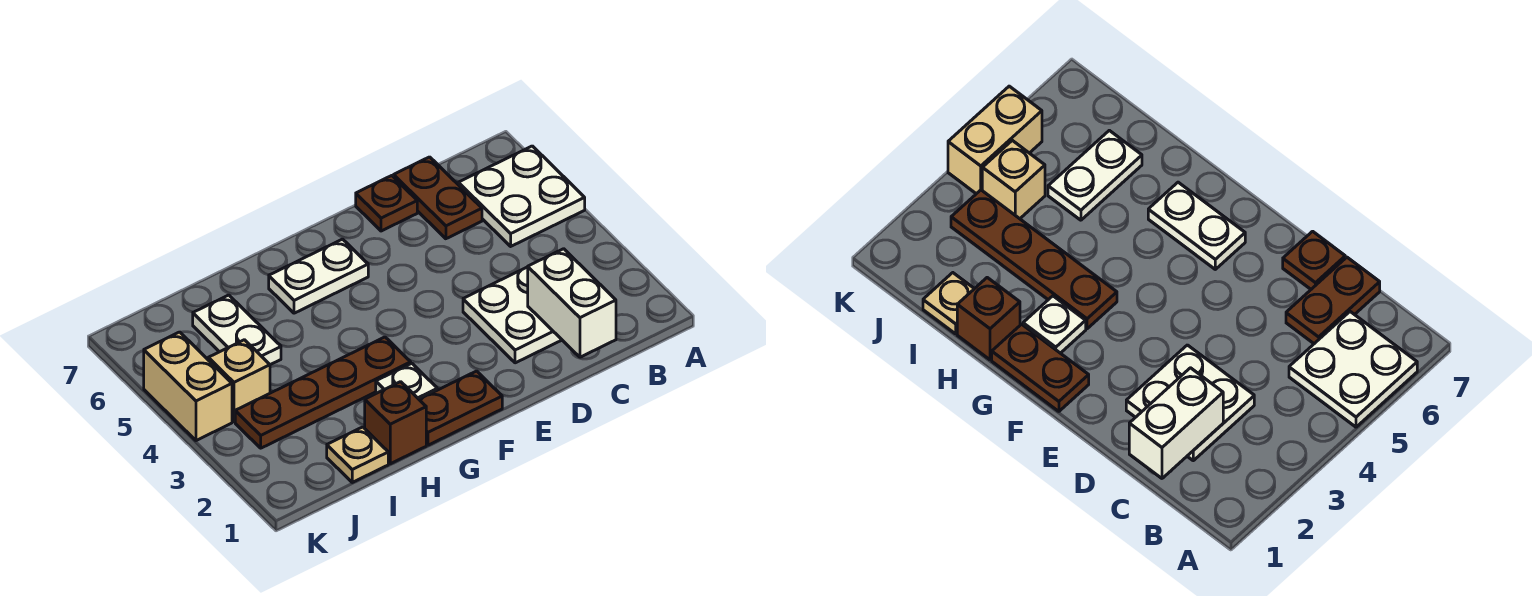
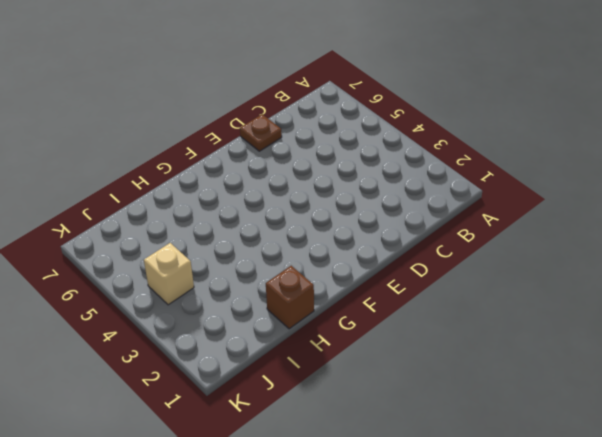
none -> white plate A5:B6 level 1
none -> white plate C2:D3 level 1
none -> brown plate C6:C7 level 1

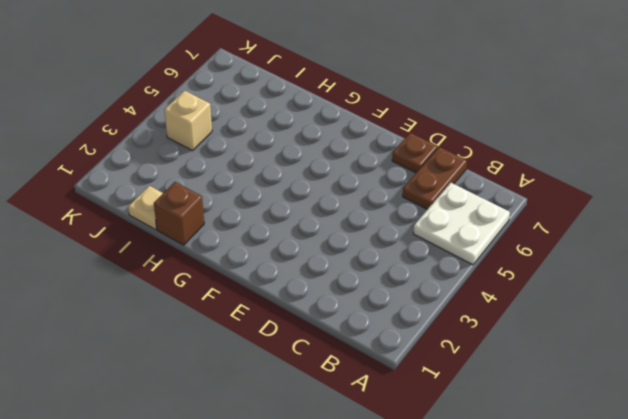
none -> white plate C2:D3 level 1
none -> brown plate F1:G1 level 1
none -> white plate F6:G6 level 1

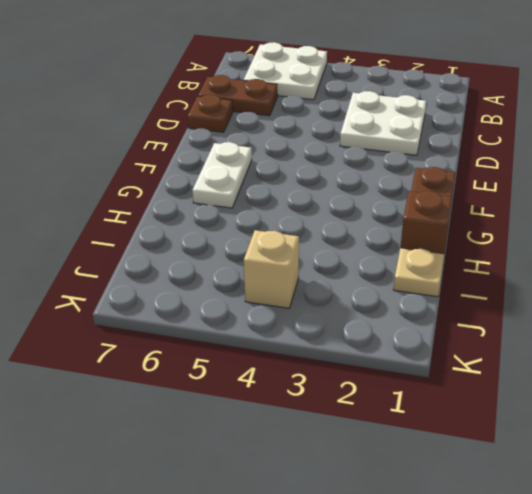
none -> white plate G2 level 1
none -> brown plate G3:J3 level 1
none -> white plate I5:I6 level 1

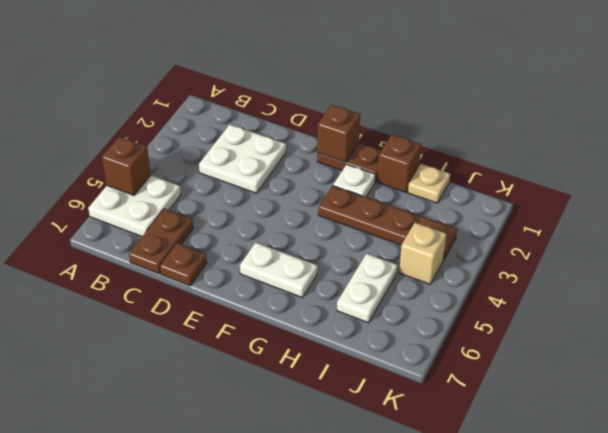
brown brick A5 level 2 -> none
brown brick F1 level 2 -> none
none -> tan brick K4:K5 level 1
none -> white brick C1:C2 level 2

